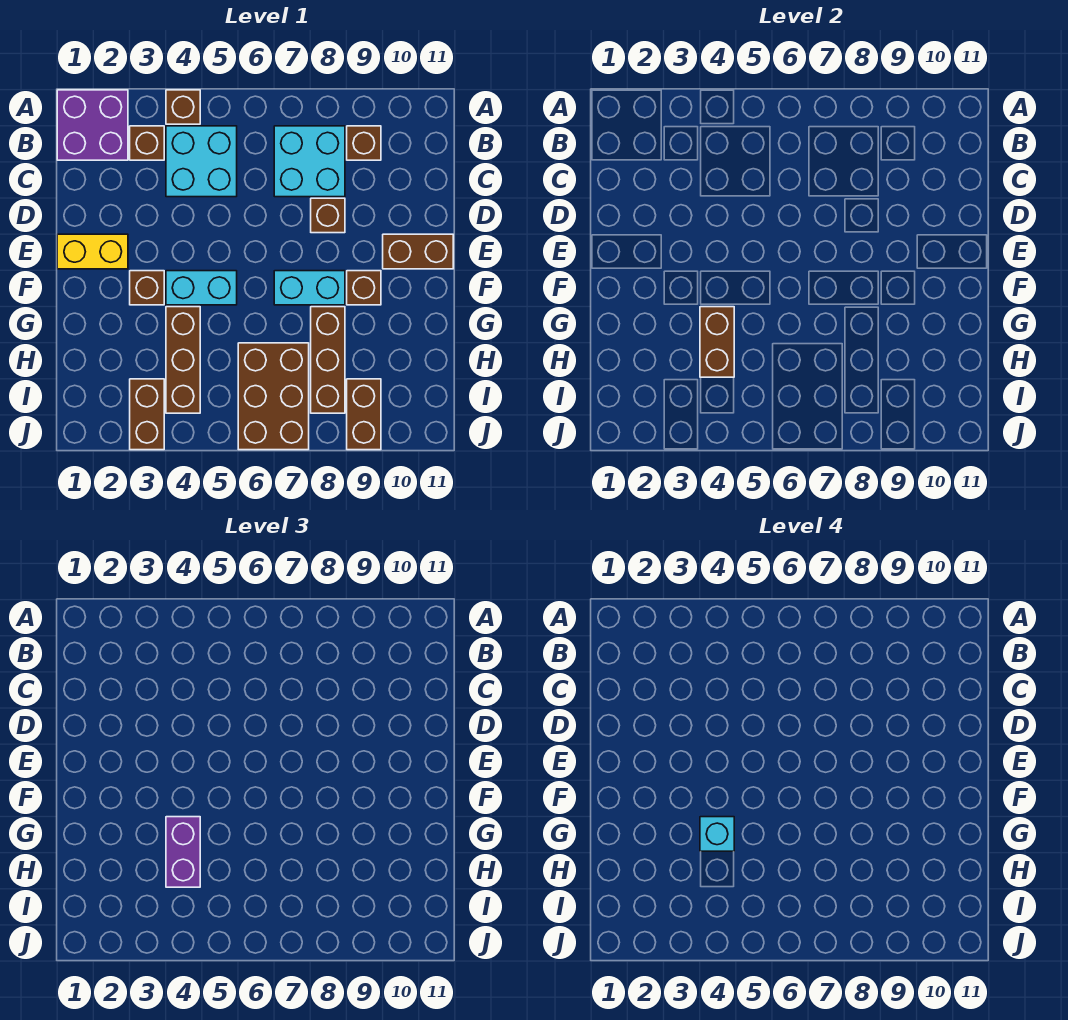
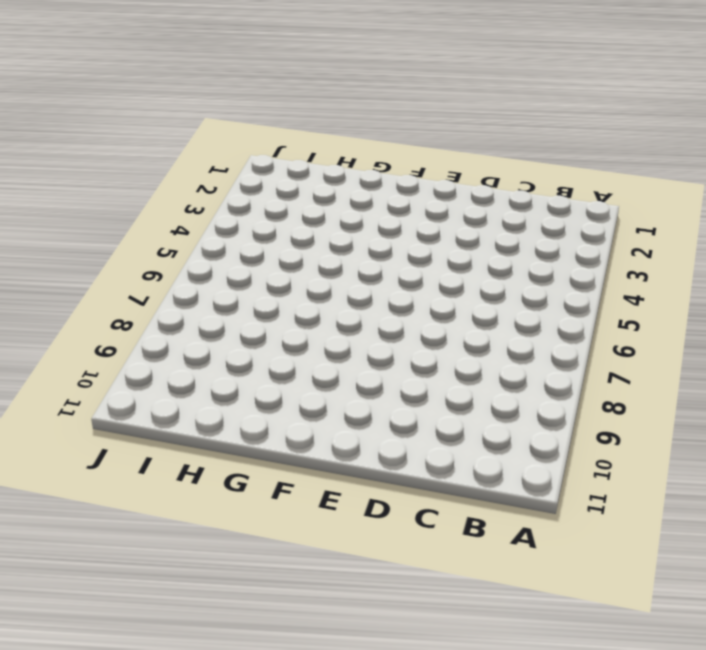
none -> purple brick A1:B2 level 1
none -> brown brick A4 level 1
none -> brown brick B3 level 1

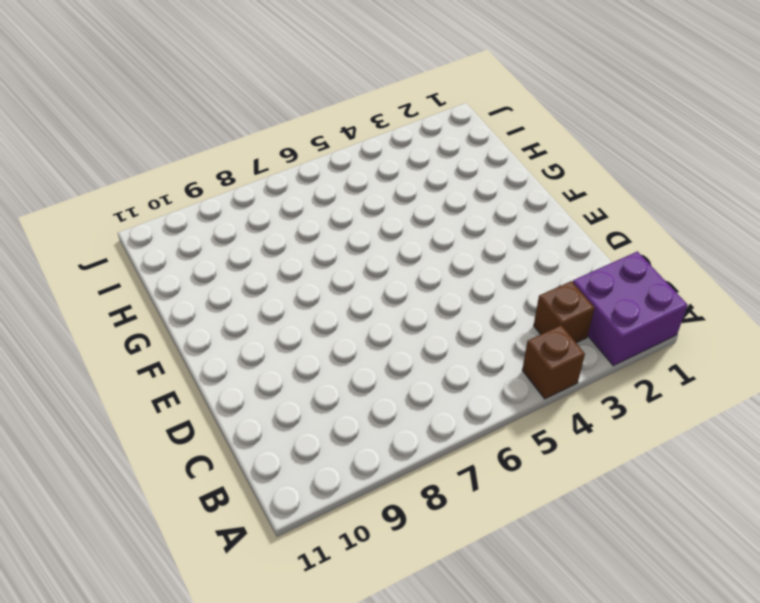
none -> cyan brick B4:C5 level 1
none -> cyan brick B7:C8 level 1
none -> brown brick B9 level 1

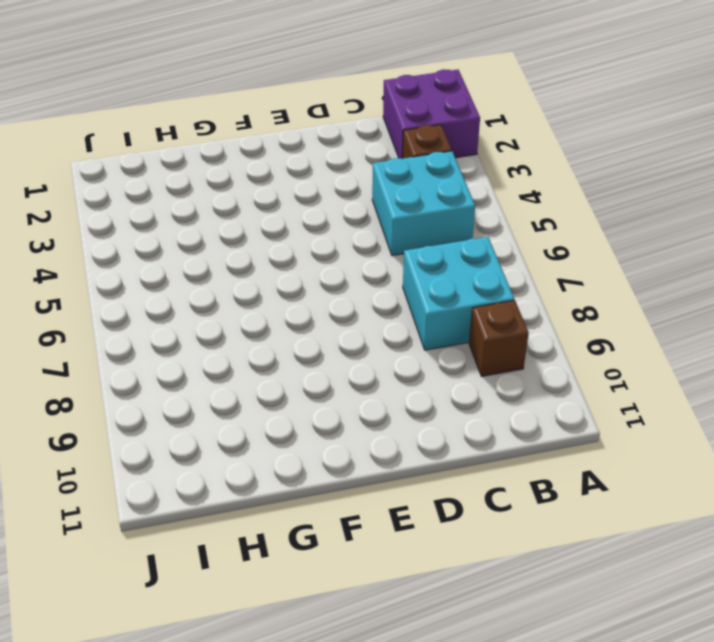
none -> brown brick A4 level 1
none -> brown brick D8 level 1
none -> yellow brick E1:E2 level 1

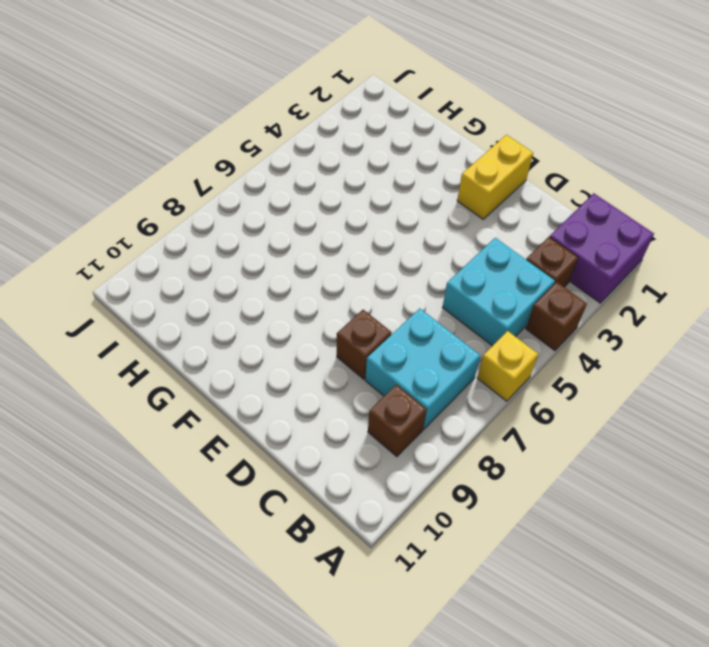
yellow brick A6 level 1 -> none
none -> brown brick E10:E11 level 1
none -> brown brick F3 level 1
none -> cyan brick F4:F5 level 1

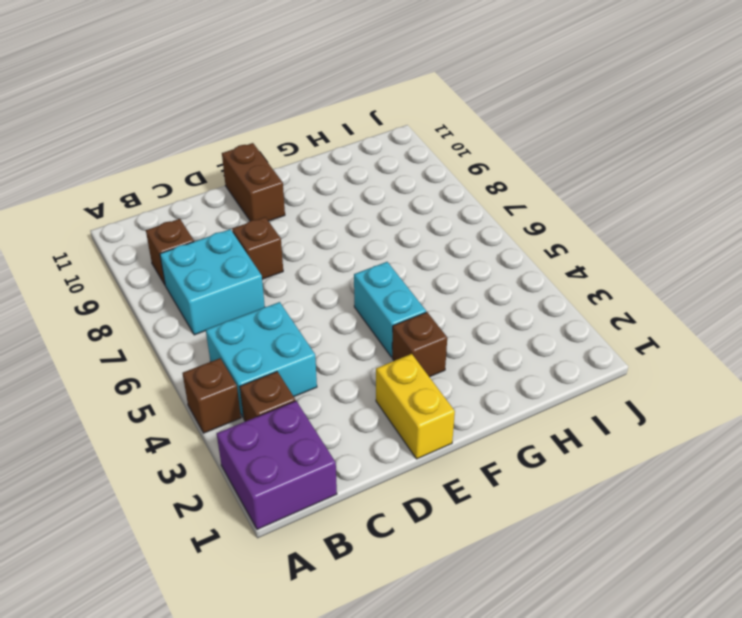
none -> cyan brick F7:F8 level 1
none -> brown brick F9 level 1
none -> brown brick G4:I4 level 1

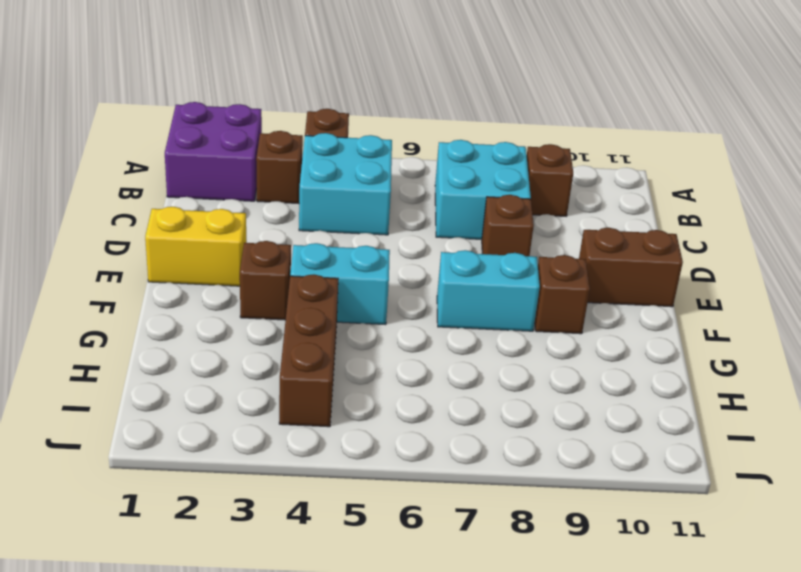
none -> brown brick G8:I8 level 1
none -> brown brick H6:J7 level 1
none -> brown brick I3:J3 level 1

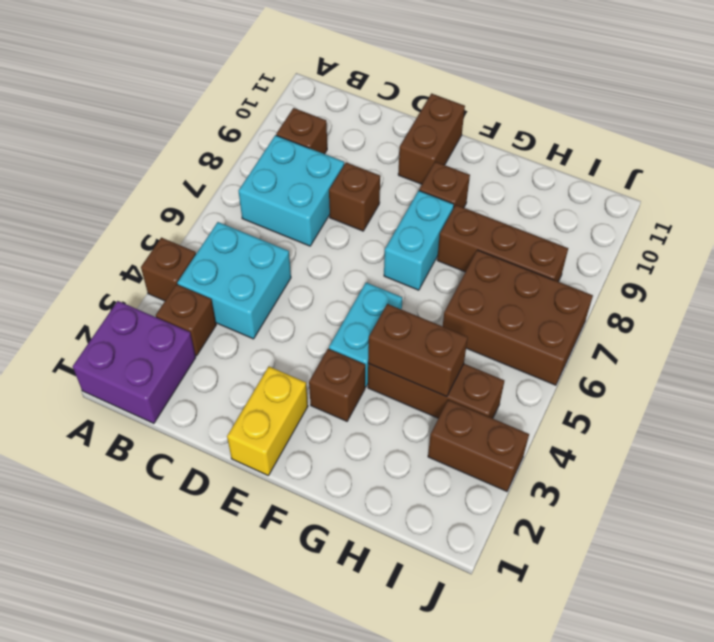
none -> brown brick I9:J9 level 1
none -> purple brick G4:H4 level 3
none -> cyan brick G4 level 4

